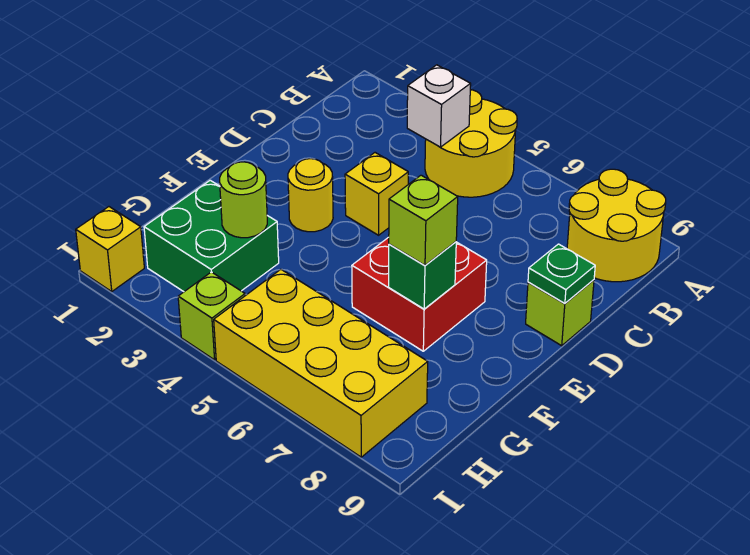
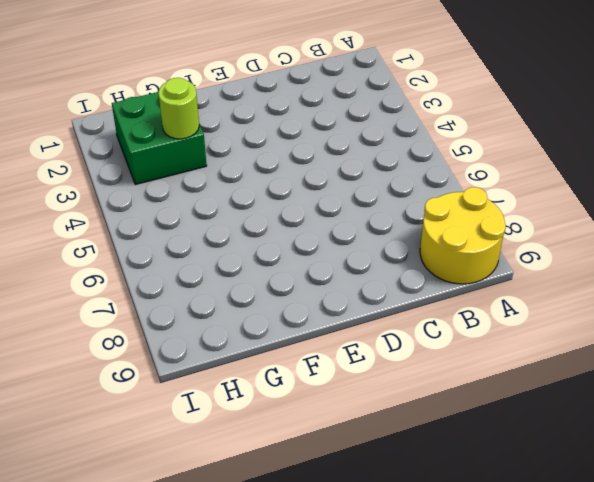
none -> yellow round brick A4:B5 level 1
none -> yellow brick D4 level 1
none -> lime brick D9 level 1

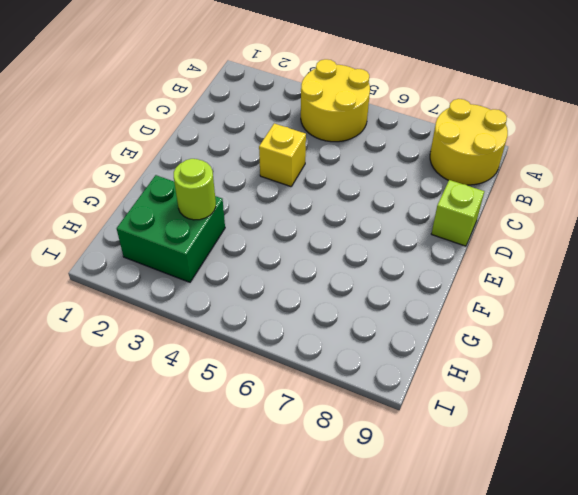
none -> yellow round brick E3 level 1
none -> red brick E6:F7 level 1
none -> yellow brick H5:I8 level 1

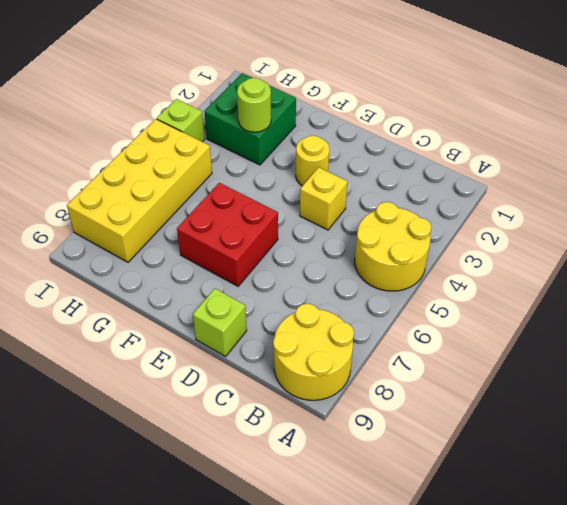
none -> yellow brick I1 level 1
none -> white brick B4 level 2
none -> green plate D9 level 2

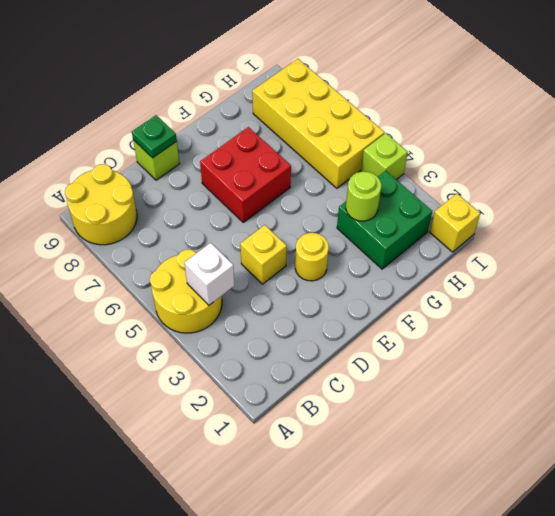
none -> green brick F7 level 2
none -> lime brick F7 level 3

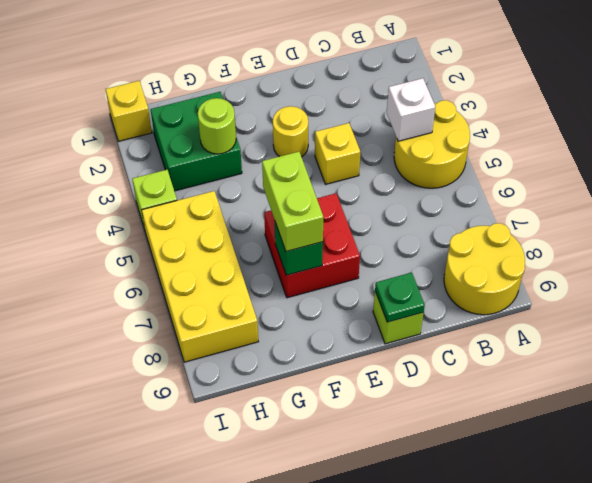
lime brick F6:F7 level 3 -> lime brick F7 level 3

